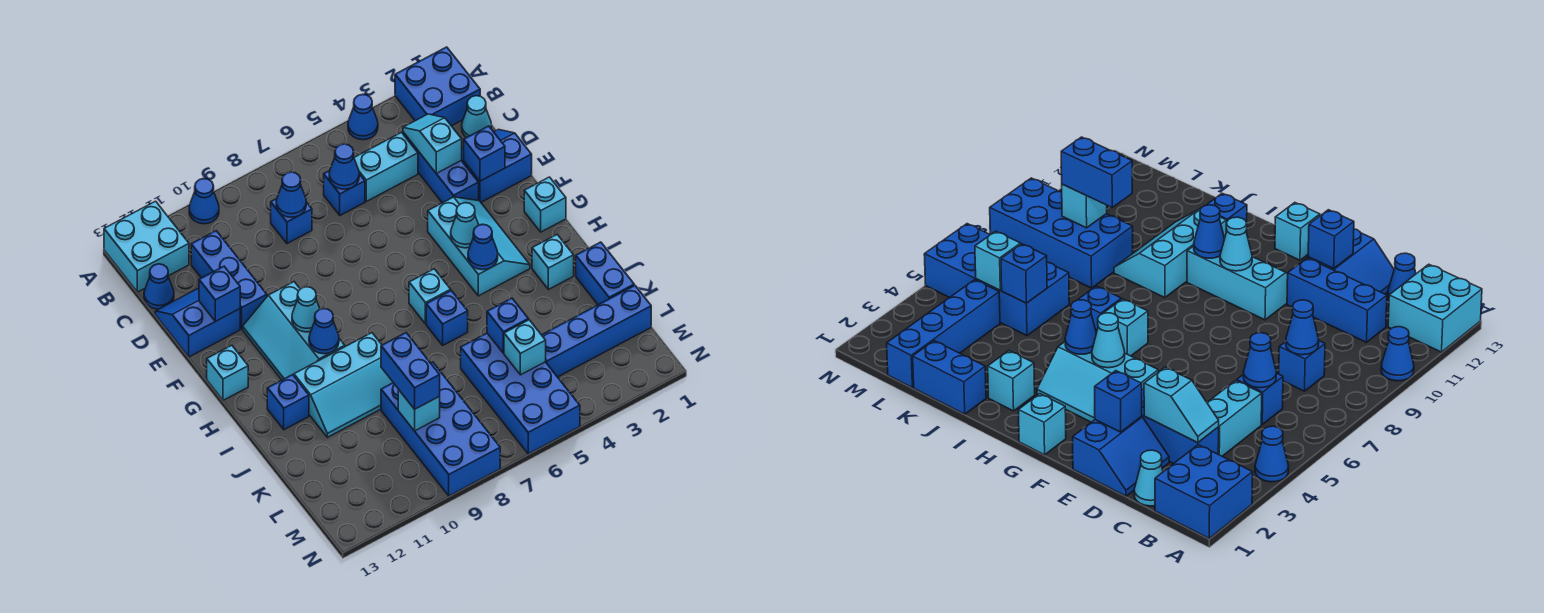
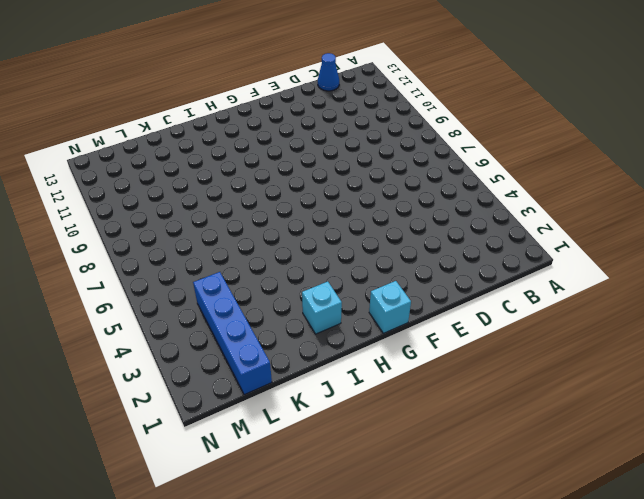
none -> blue brick A1:B2 level 1
none -> blue cone A4 level 1
none -> blue cone A10 level 1
none -> cyan brick A12:B13 level 1

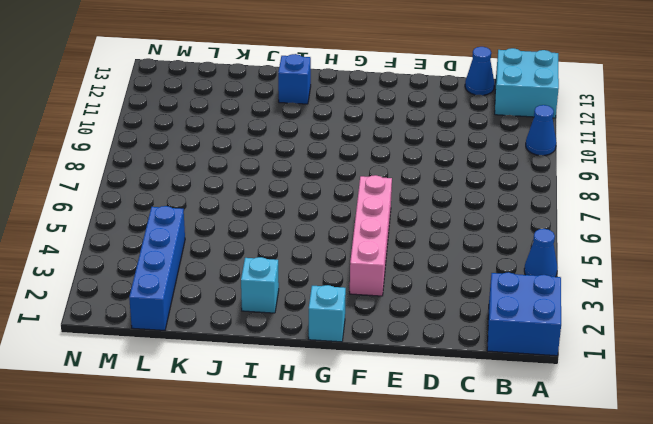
pink brick F3:F6 level 1 -> cyan slope F3:H4 level 1 top 4
none -> cyan cone C1 level 1
none -> blue brick C3:E3 level 1
none -> cyan brick C4:C5 level 1
none -> blue brick C6 level 1

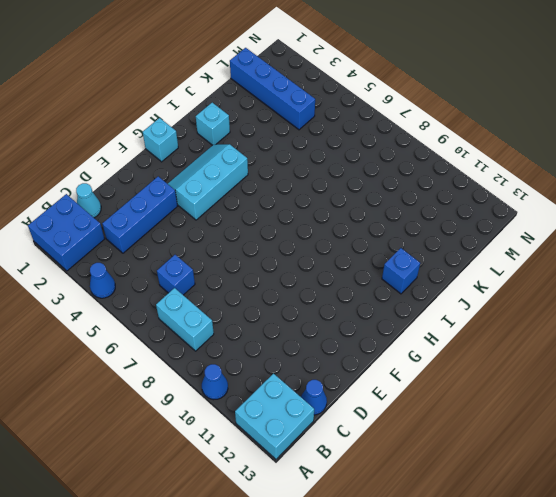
cyan brick B7:B8 level 1 -> cyan brick C4:C5 level 1
none -> blue brick C8 level 1
none -> blue brick C11:E11 level 1
none -> blue slope D1:E2 level 1 top E
none -> blue slope D12:E13 level 1 top E

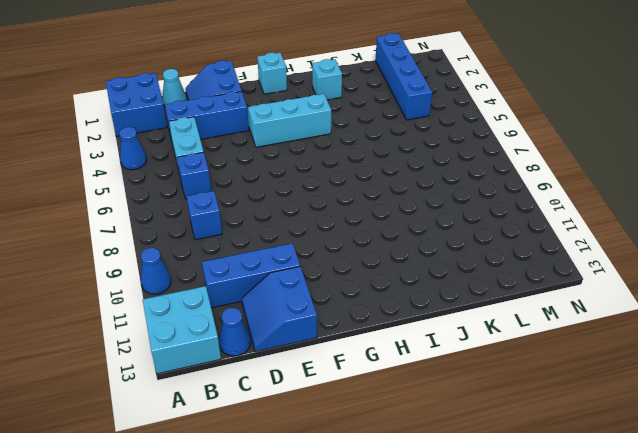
none -> cyan slope F10:H11 level 1 top 10
none -> cyan brick G13 level 1
none -> cyan brick H6 level 1
none -> blue brick I6 level 1

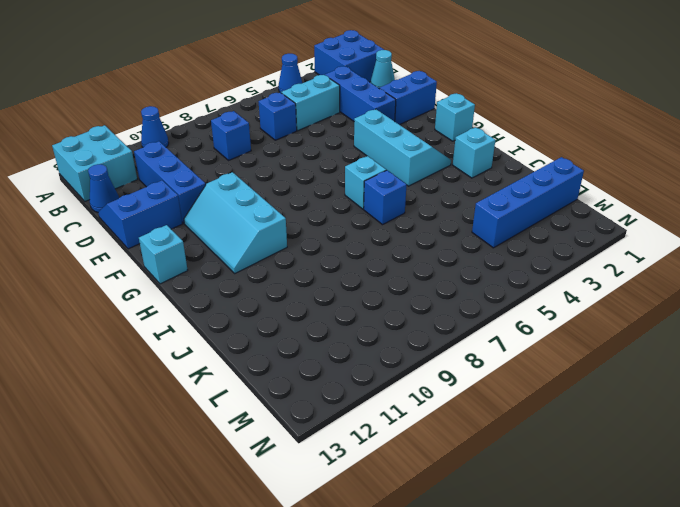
none -> cyan slope I9:J11 level 1 top I
none -> blue brick I12 level 1
none -> blue brick J1:K1 level 1
none -> blue brick K5:N6 level 1

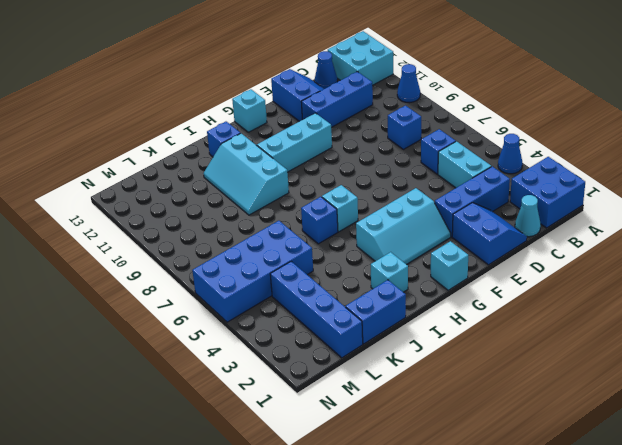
none -> blue brick K8:N9 level 1
none -> cyan slope C3:D3 level 2 top D
none -> blue cone C6 level 2
none -> blue cone C8 level 2

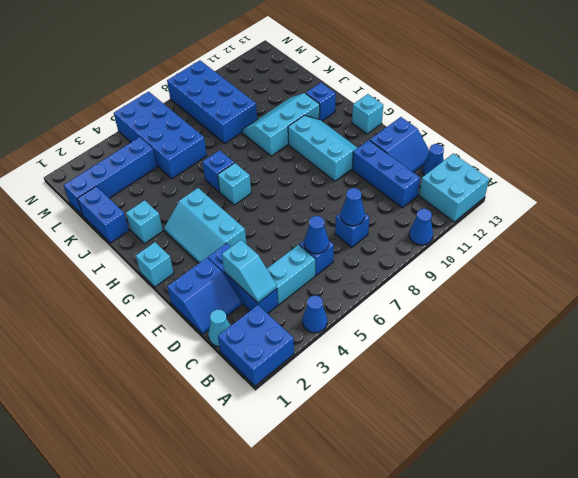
none -> blue brick E2 level 2
none -> blue brick E12 level 2
none -> cyan cone G4 level 2
none -> cyan cone G10 level 2

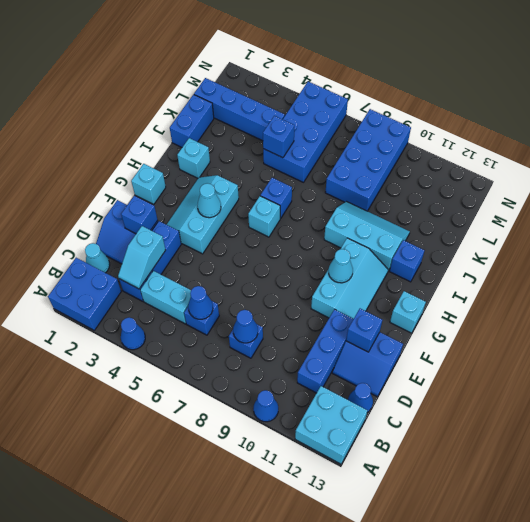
none -> blue cone H4 level 2
none -> blue cone H10 level 2
none -> cyan brick L5 level 2
none -> cyan brick L9 level 2

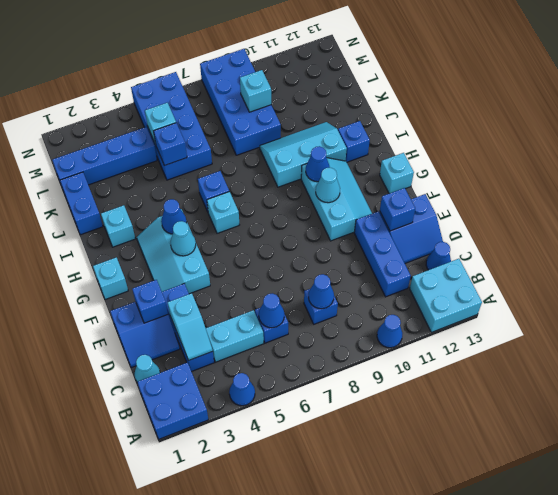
none -> blue brick K9:L9 level 3

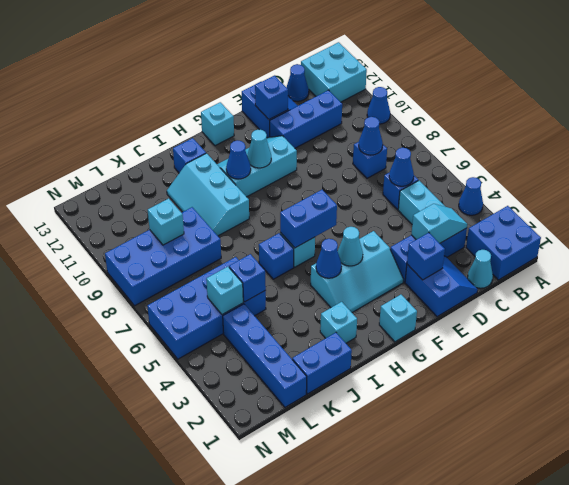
blue brick G6:H6 level 2 -> blue brick K9:L9 level 3

